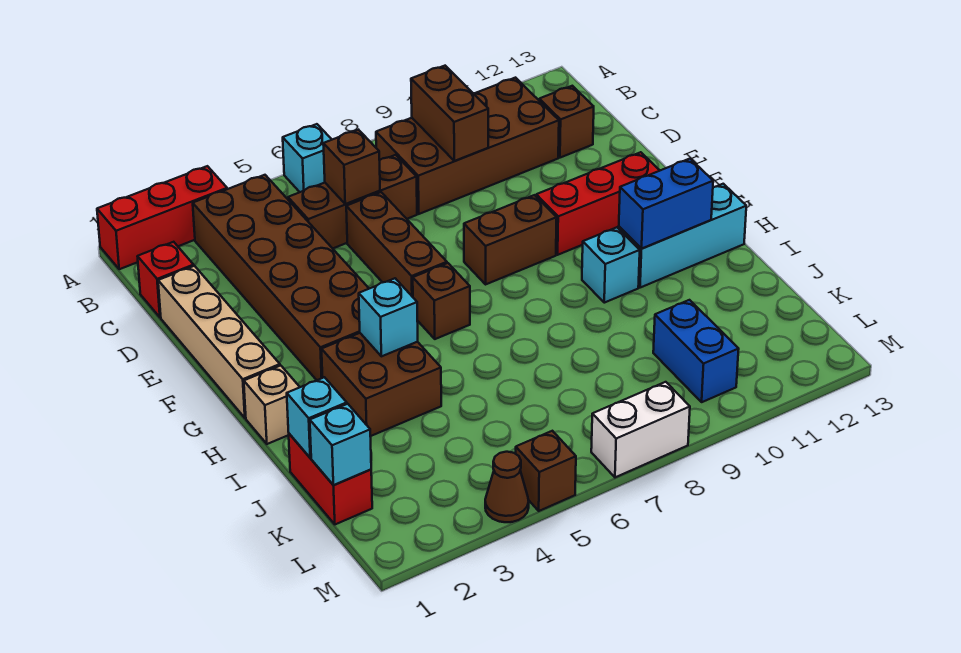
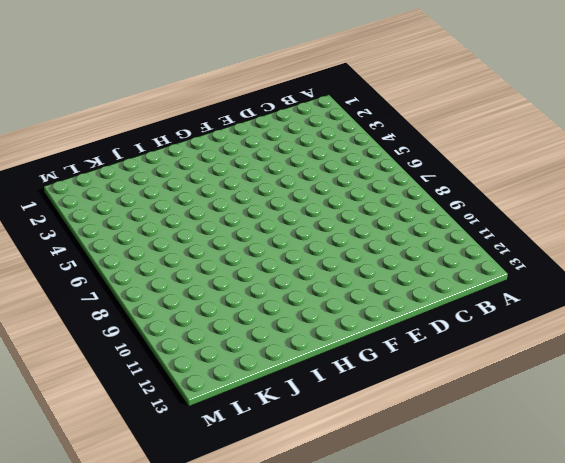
none -> red brick A1:A3 level 1
none -> cyan brick A6 level 1
none -> brown brick B3:G4 level 1

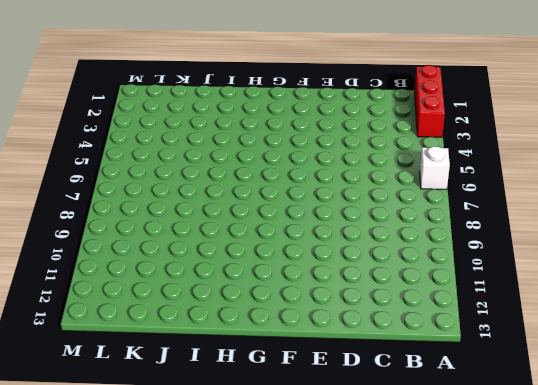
white brick A6 level 1 -> cyan brick A6 level 1
none -> brown brick B3:G4 level 1
none -> brown brick B8:C11 level 1
none -> red brick C1 level 1

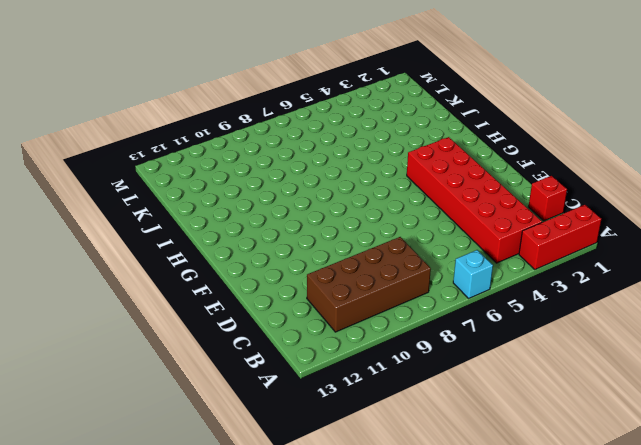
red brick B3:G4 level 1 -> brown brick B3:G4 level 1
none -> brown brick C5:C7 level 1
none -> brown brick C12 level 1
none -> tan brick D1:G1 level 1

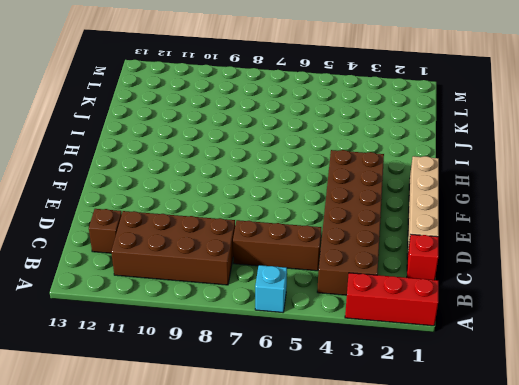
none -> brown brick D6:F6 level 1
none -> brown brick F8:F9 level 1
none -> red brick F10:F12 level 1

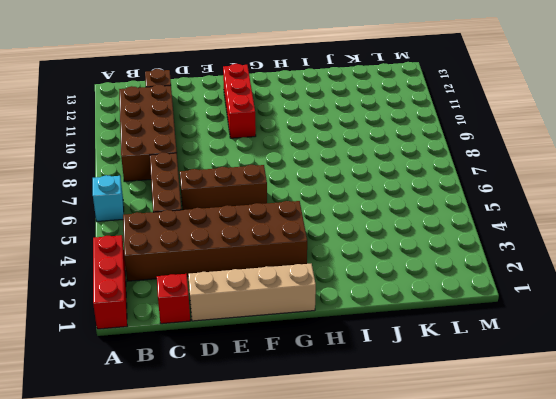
none -> brown brick F8:F9 level 1
none -> brown brick G6 level 1
none -> tan brick H1 level 1

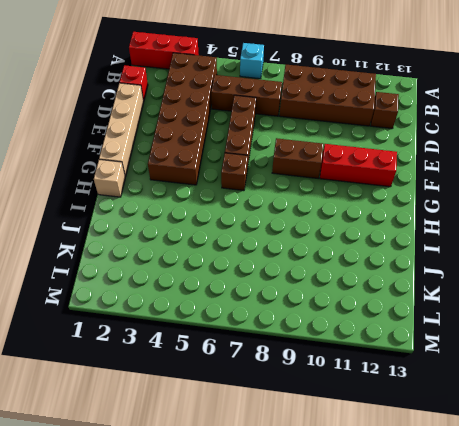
none -> brown brick H3:I4 level 1
none -> cyan brick H10 level 1
none -> cyan brick H11:H13 level 1

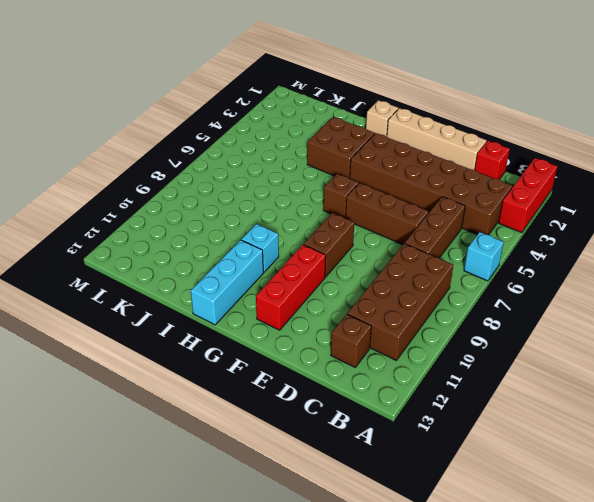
none -> red brick J1:K1 level 1
none -> blue brick K10:L10 level 1
none -> brown cone M4 level 1

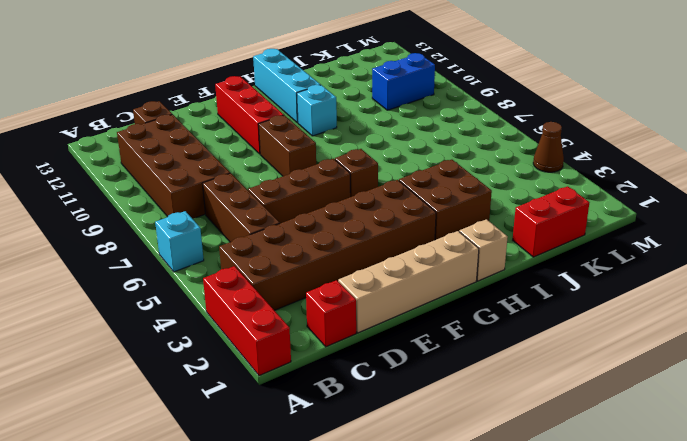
none -> brown brick M5 level 1
none -> white brick M7:M8 level 1
none -> brown brick B9:C9 level 2

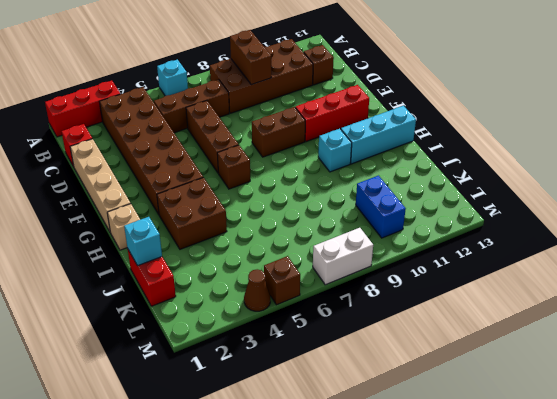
none -> brown brick C6 level 2
none -> cyan brick H4 level 2
none -> blue brick H11:H12 level 2

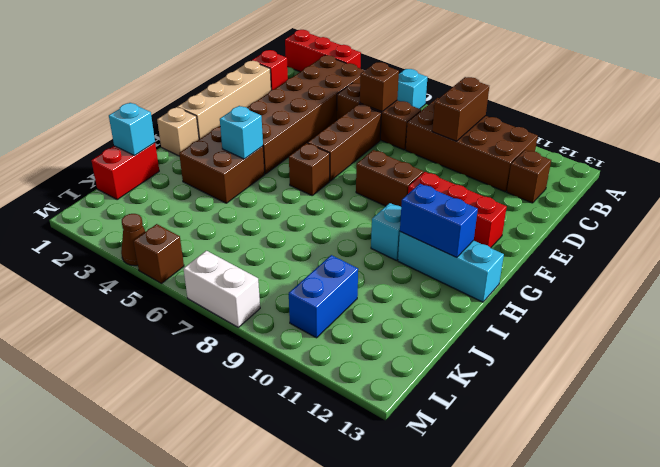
none -> cyan brick K1 level 2

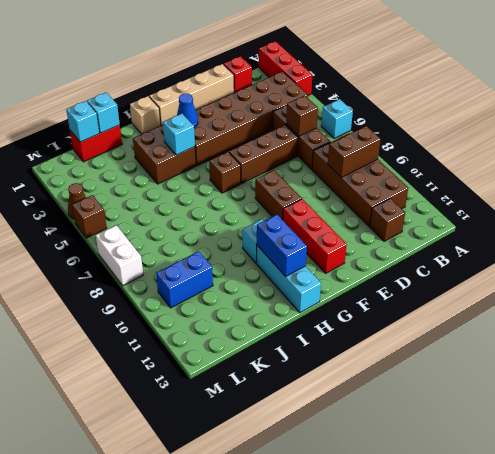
blue cone G3 level 2 -> none

